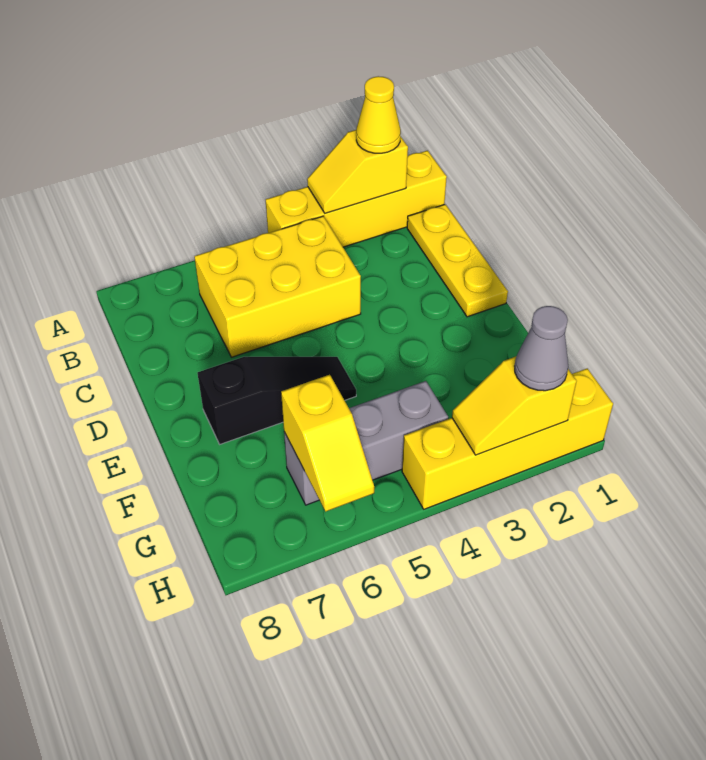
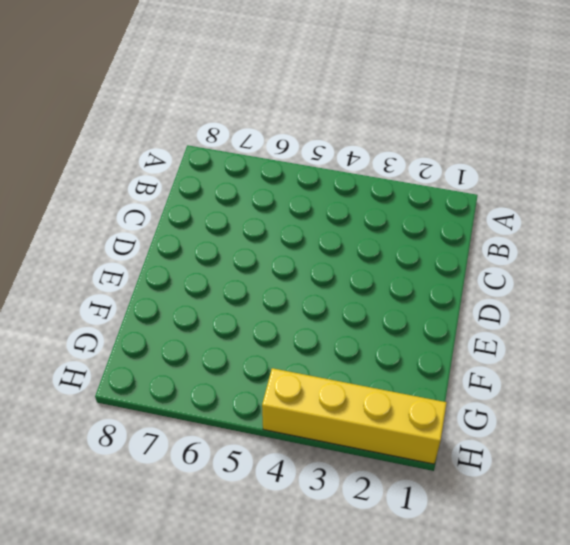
none -> yellow brick A1:A4 level 1
none -> yellow plate B1:D1 level 1

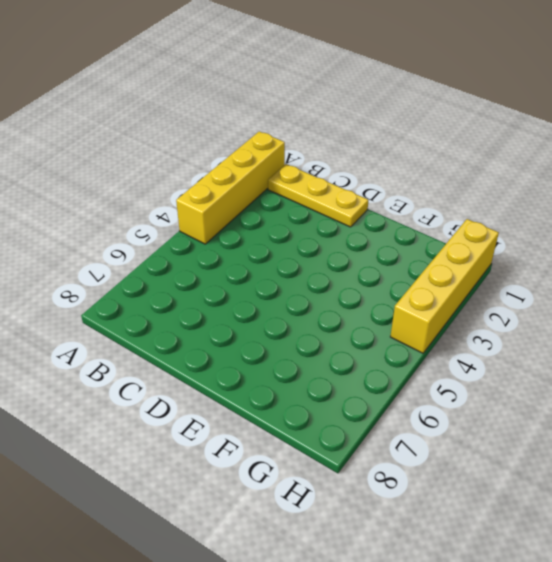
none -> yellow brick B4:C6 level 1
none -> black slope E5:E7 level 1 top 7

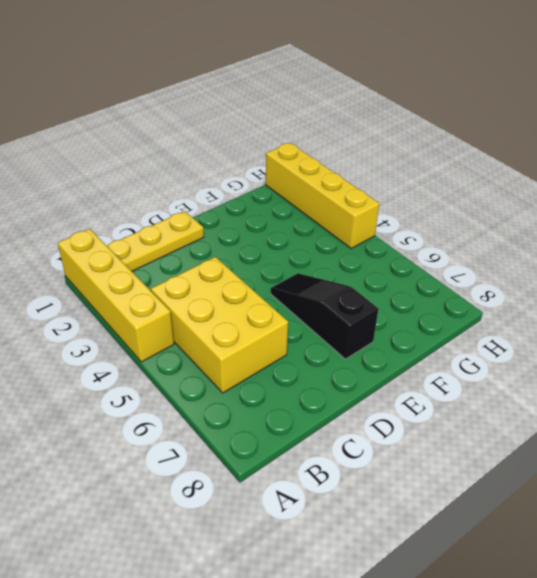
none -> grey brick G4:G6 level 1
none -> yellow slope A2:A3 level 2 top 2

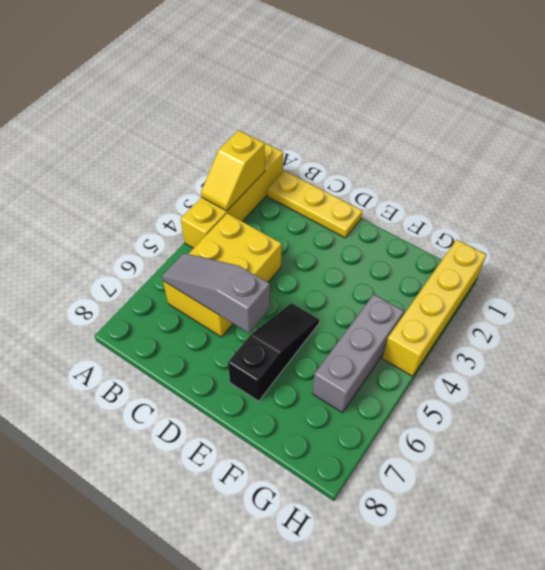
grey slope B6:D6 level 2 top D -> none
none -> yellow slope G6:H6 level 2 top G
none -> yellow slope H2:H3 level 2 top 2

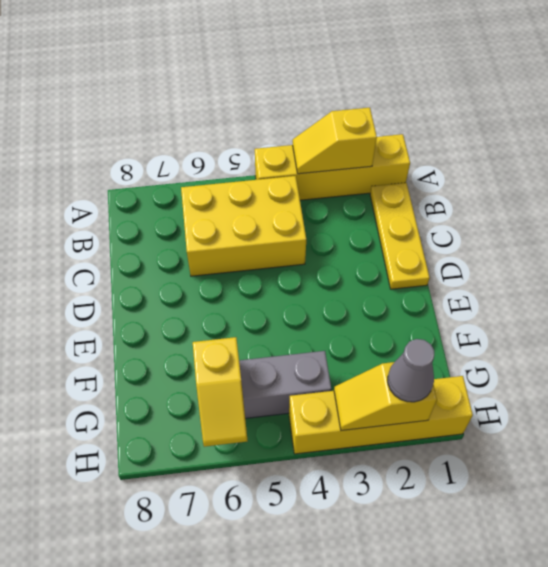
none -> black slope E5:E7 level 1 top 7
none -> yellow cone A2 level 3

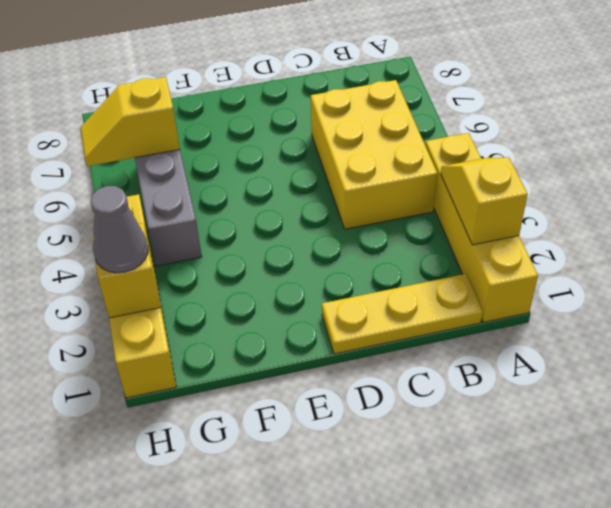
none -> black slope E5:E7 level 1 top 7
none -> yellow cone A2 level 3

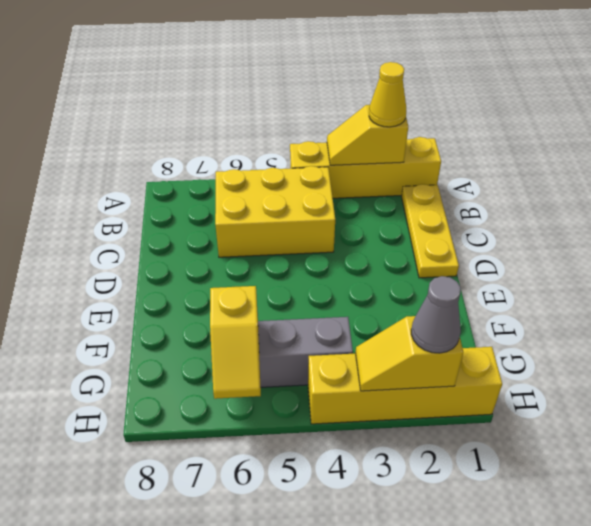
none -> black slope E5:E7 level 1 top 7

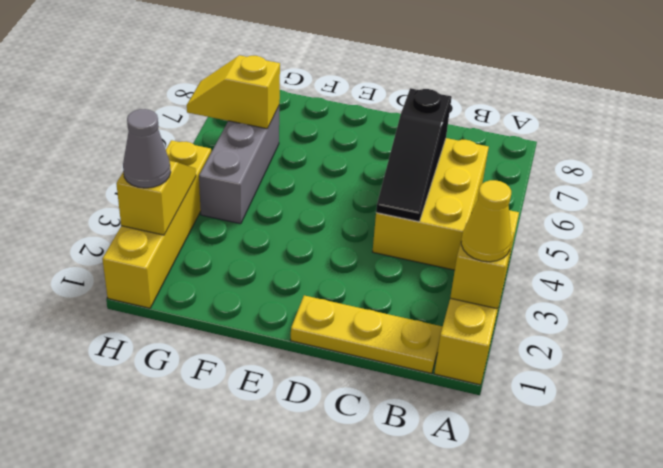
black slope C4:C6 level 2 top 6 -> black slope E5:E7 level 1 top 7

